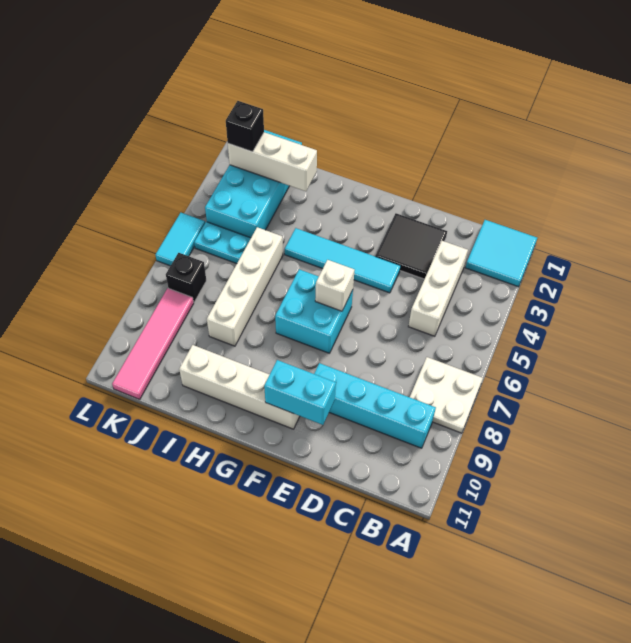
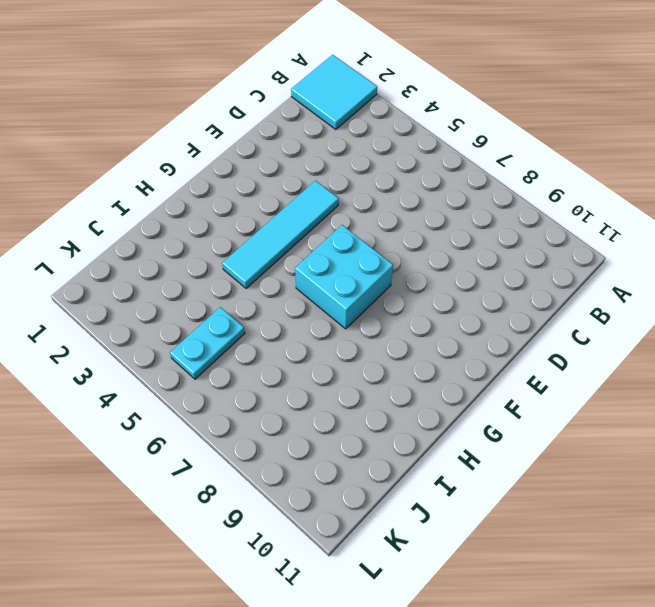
none -> white plate A7:B8 level 1
none -> cyan brick B9:E9 level 1
none -> white brick C3:C5 level 1

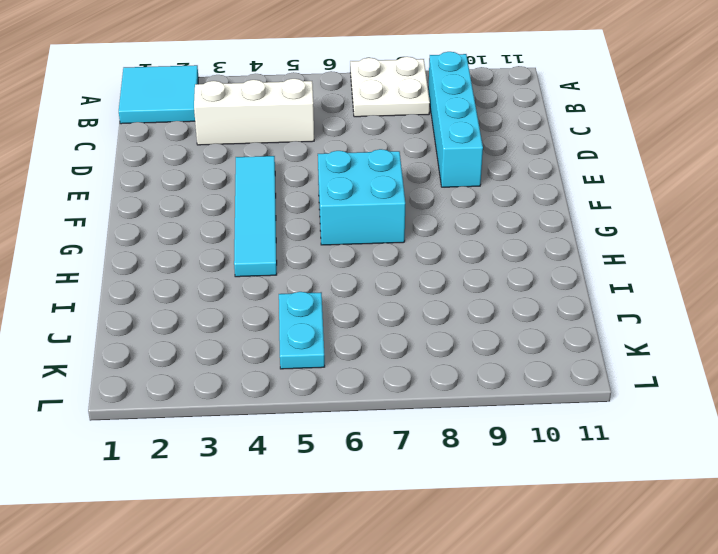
none -> black tile D2:E3 level 1
none -> white brick F10:I10 level 1
none -> white brick I5:I8 level 1

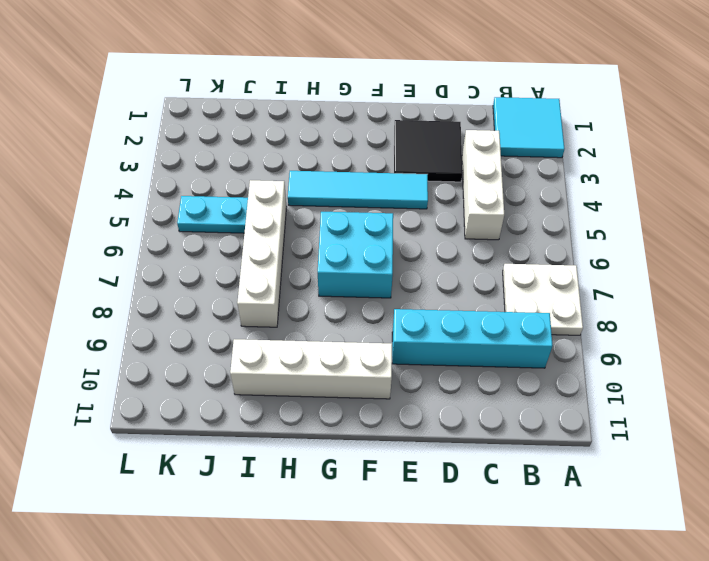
none -> cyan brick J1:K4 level 1
none -> black brick K7 level 1
none -> pink tile K8:K11 level 1

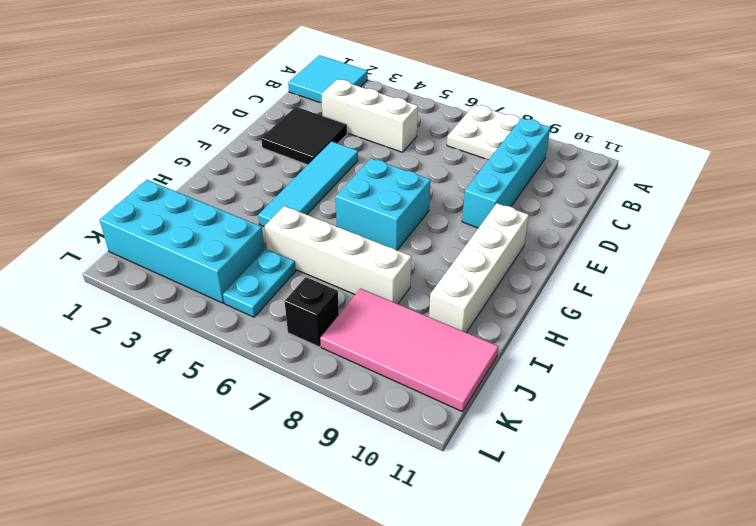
pink tile J8:K11 level 1 -> pink tile K8:K11 level 1
none -> cyan tile L5:L6 level 1
none -> cyan brick E10:F10 level 2
none -> white brick F6 level 2

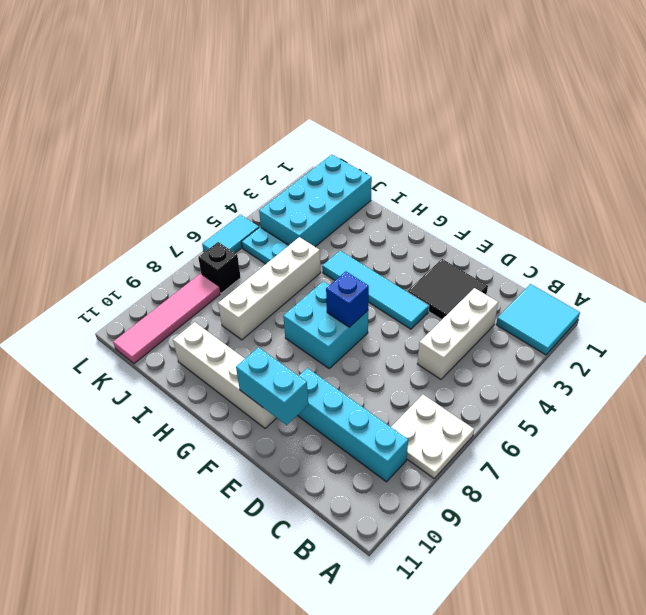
blue brick F6 level 2 -> white brick F6 level 2
none -> white brick I2:K2 level 2
none -> black brick K2 level 3

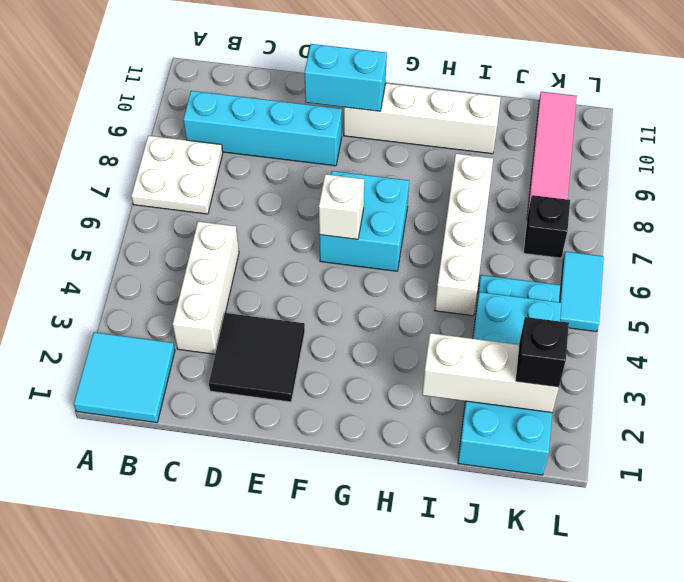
none -> cyan tile E4:H4 level 1

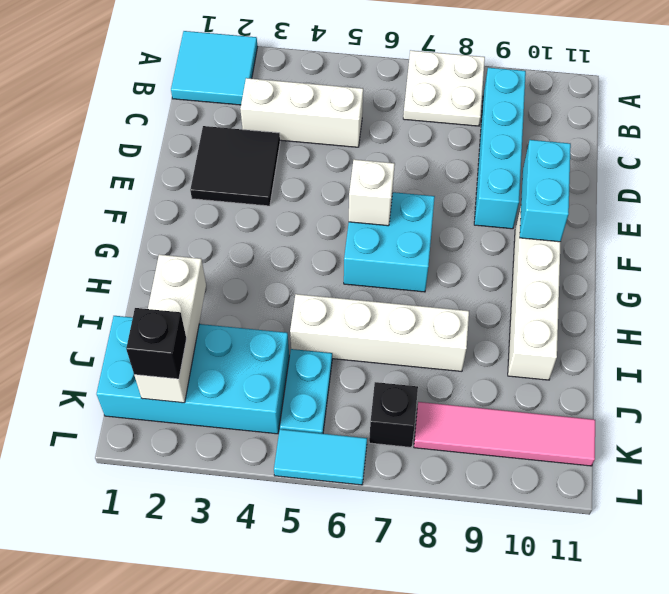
none -> cyan tile E4:H4 level 1

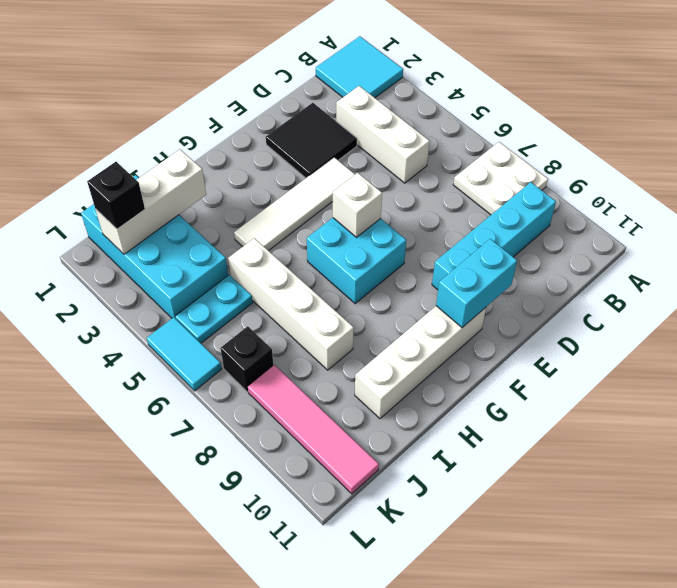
white tile E4:H4 level 1 -> cyan tile E4:H4 level 1

